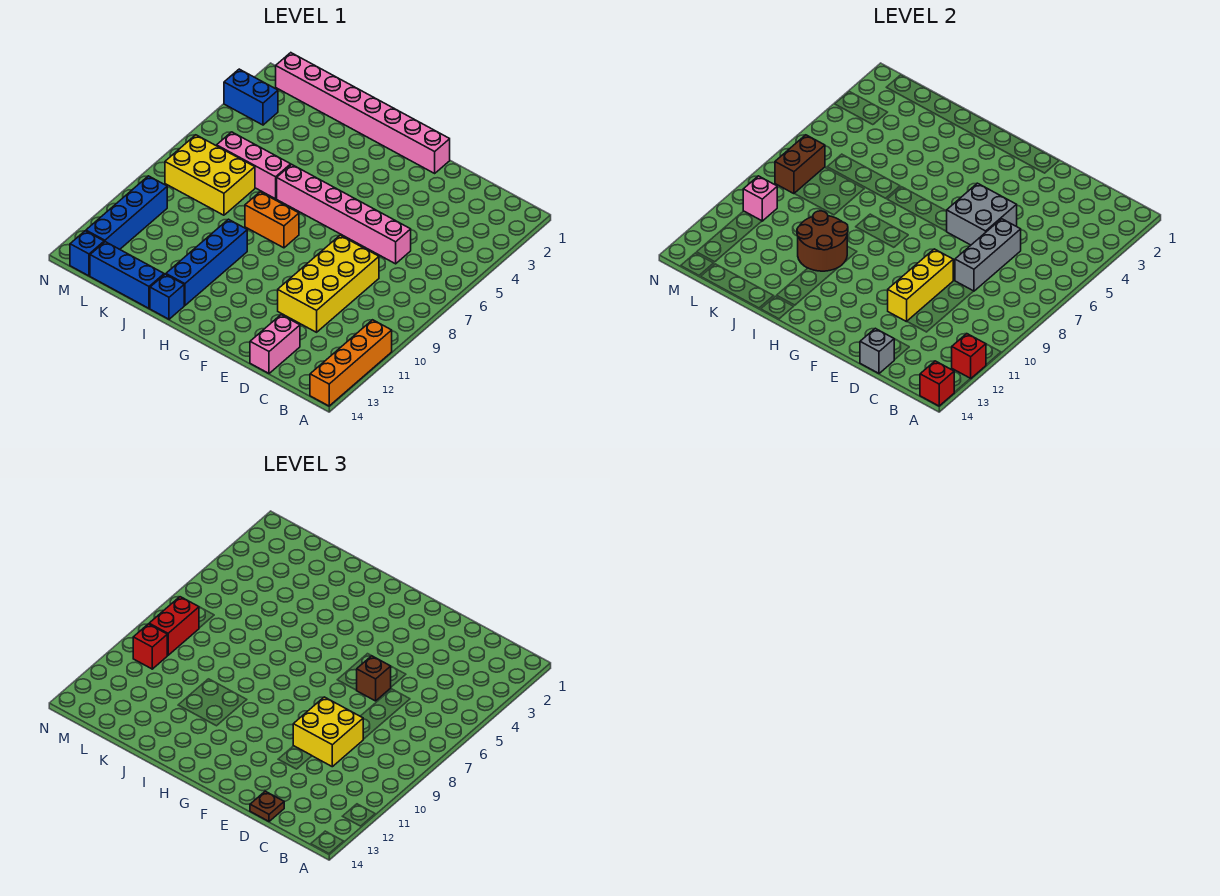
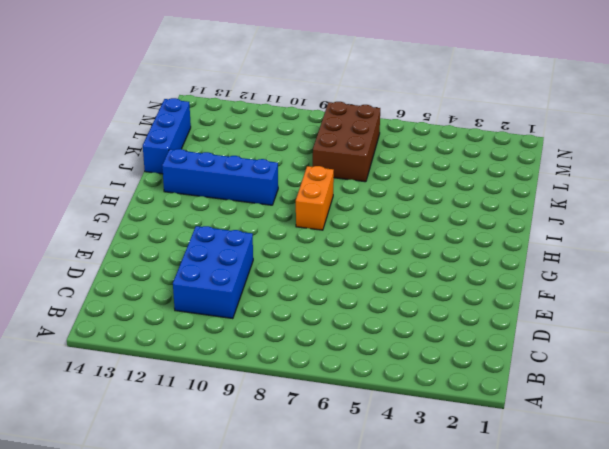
blue brick C10:E11 level 1 -> yellow brick D8:E11 level 1
brown brick K7:M8 level 1 -> yellow brick K7:M8 level 1
none -> orange brick A11:A14 level 1
none -> pink brick D6:I6 level 1
none -> pink brick D13:D14 level 1

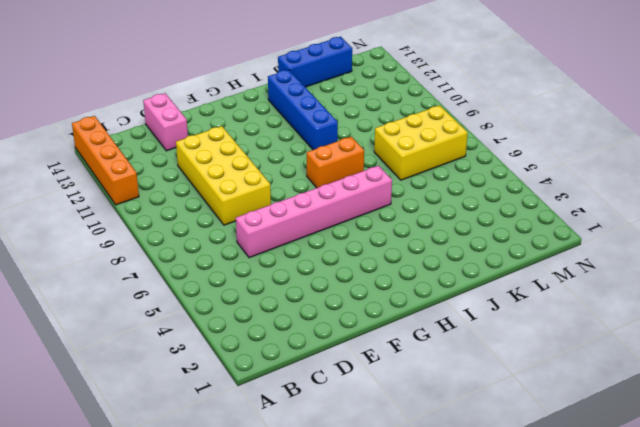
none -> pink brick F1:M1 level 1
none -> blue brick I14 level 1
none -> pink brick J6:L6 level 1

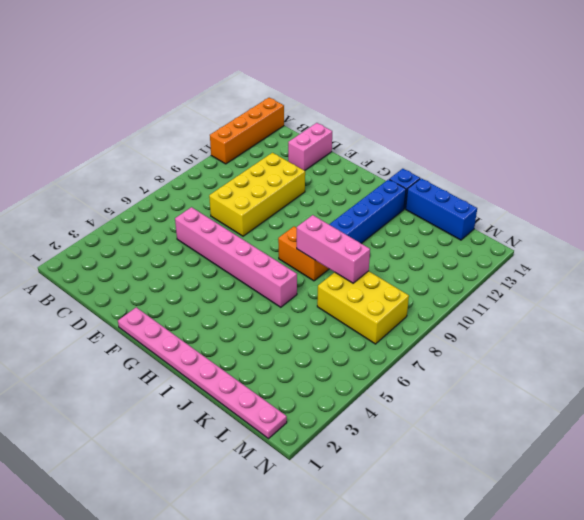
pink plate F1:M1 level 1 -> pink brick F1:M1 level 1
pink brick I8:K8 level 2 -> pink brick J6:L6 level 1
none -> blue brick M3:N3 level 1
none -> blue brick M10:M13 level 1
none -> blue brick M14 level 1

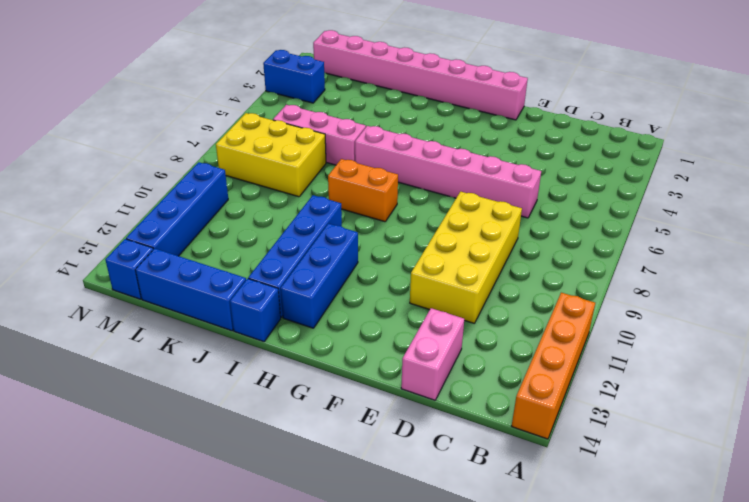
blue brick H11:H13 level 1 -> none
none -> red brick A12 level 2
none -> red brick A14 level 2
none -> grey brick D6:D8 level 2

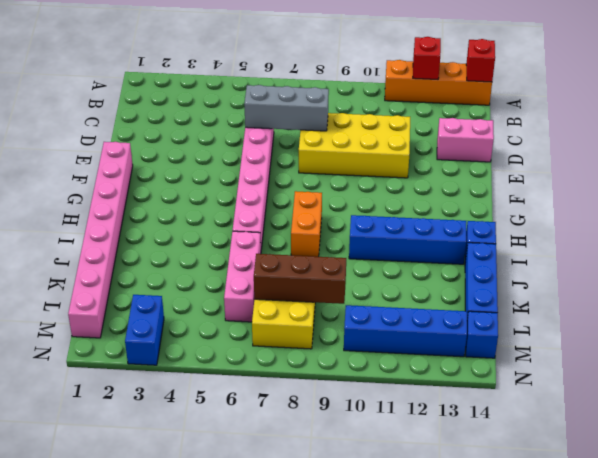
brown brick L7:L9 level 2 -> none
none -> grey brick D14 level 2
none -> grey brick E5:F6 level 2
none -> yellow brick E9:E11 level 2

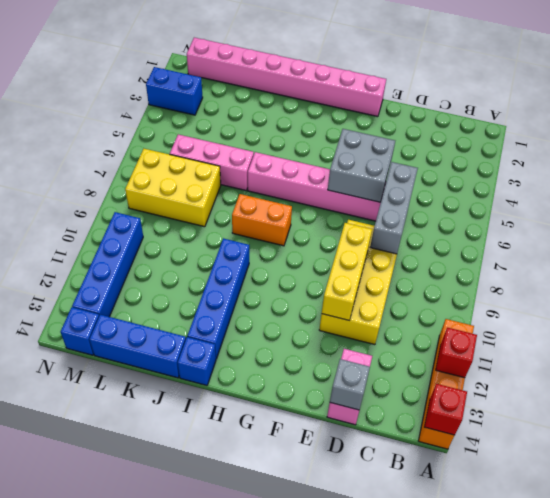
none -> brown round brick I10:J11 level 2
none -> brown brick M7:M8 level 2
none -> pink brick M10 level 2

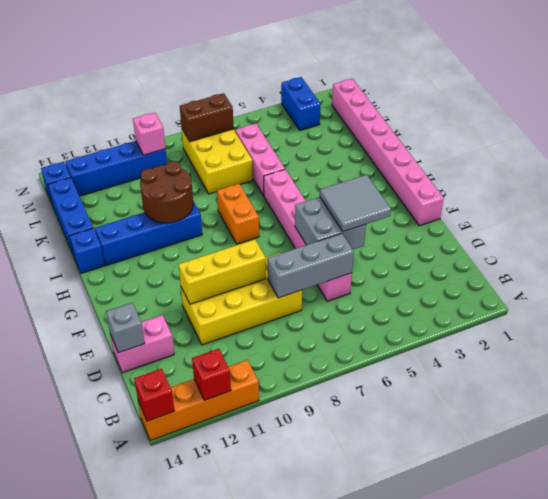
grey tile E4:F5 level 3 -> none
none -> yellow brick D9:E10 level 3
none -> brown plate D14 level 3
none -> brown brick E6 level 3

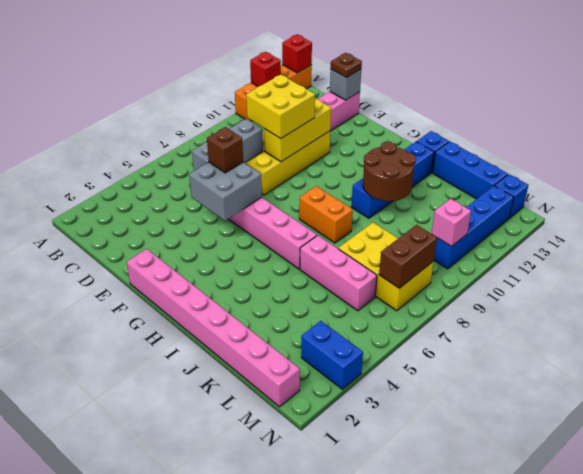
none -> red brick M8:M9 level 3
none -> red brick M10 level 3

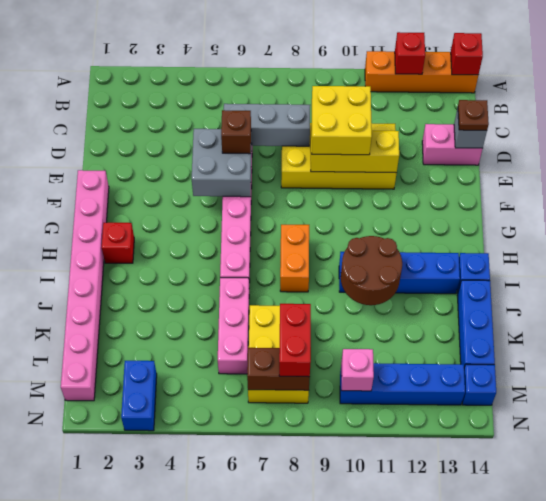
red brick H2 level 1 -> red brick M10 level 3
red brick L8:M8 level 3 -> red brick M8:M9 level 3

